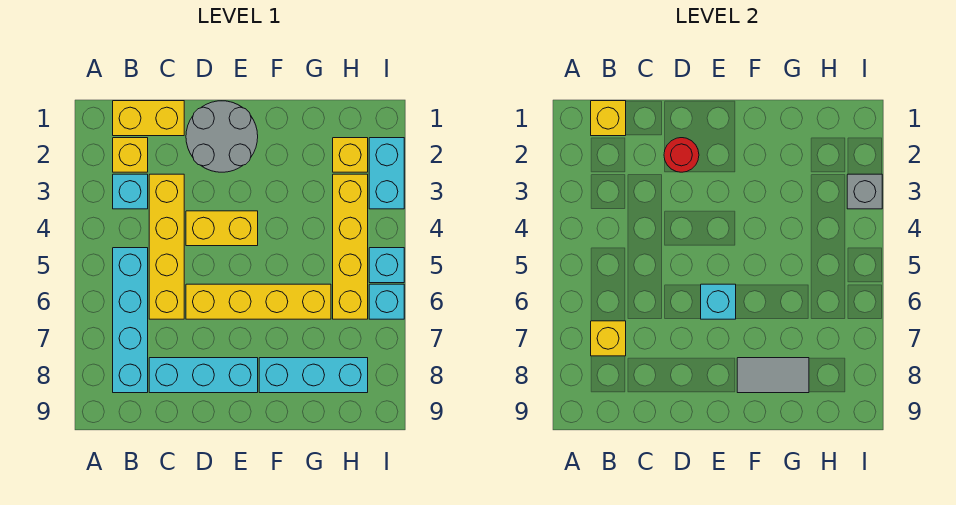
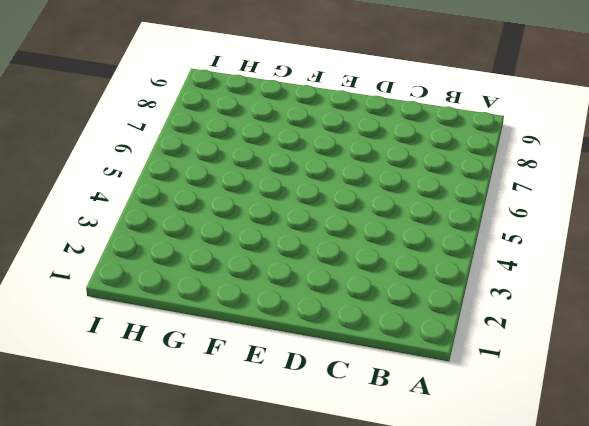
none -> yellow brick B1:C1 level 1
none -> yellow brick B2 level 1
none -> cyan brick B3 level 1

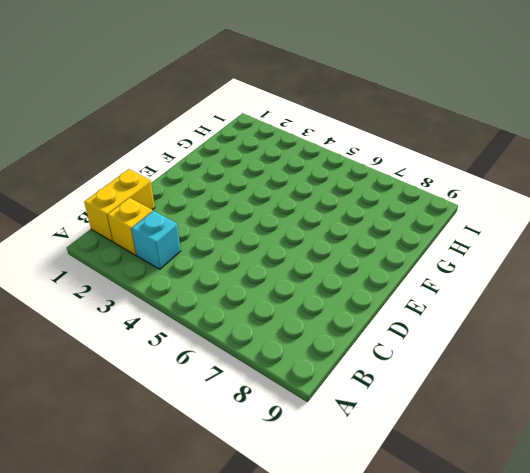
none -> cyan brick B5:B8 level 1
none -> yellow brick C3:C6 level 1
none -> cyan brick C8:E8 level 1

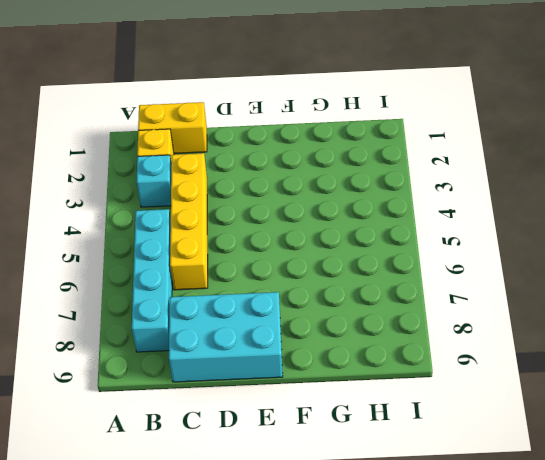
cyan brick C8:E9 level 1 -> cyan brick C8:E8 level 1
none -> grey round brick D1:E2 level 1
none -> yellow brick D4:E4 level 1
none -> yellow brick D6:G6 level 1

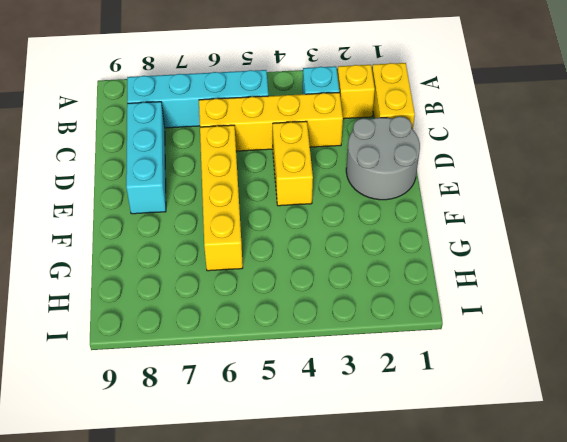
none -> cyan brick F8:H8 level 1
none -> yellow brick H2 level 1
none -> yellow brick H3:H6 level 1

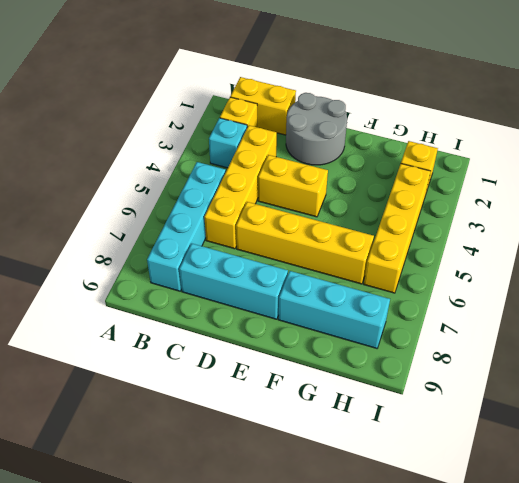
none -> cyan brick I2:I3 level 1
none -> cyan brick I5 level 1
none -> cyan brick I6 level 1

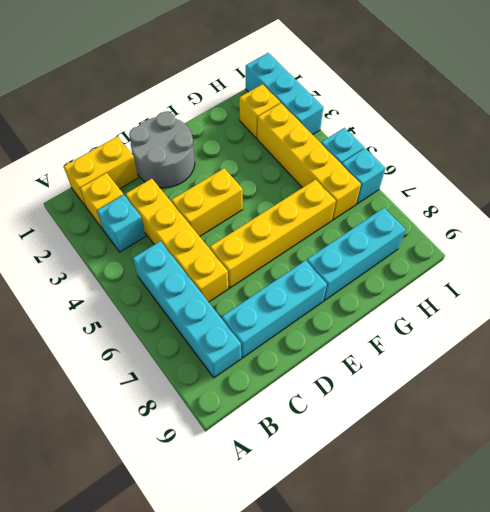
cyan brick I1:I3 level 1 -> cyan brick I2:I3 level 1
none -> yellow brick B1 level 2
none -> yellow brick B7 level 2
none -> red round brick D2 level 2

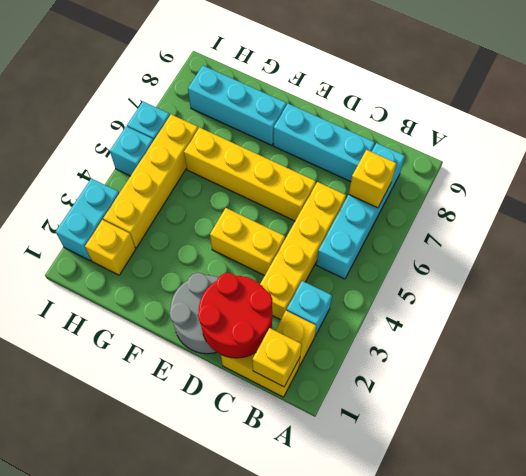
red round brick C1:D2 level 2 -> red round brick D2 level 2
none -> cyan brick E6 level 2
none -> grey tile F8:G8 level 2
none -> grey brick I3 level 2

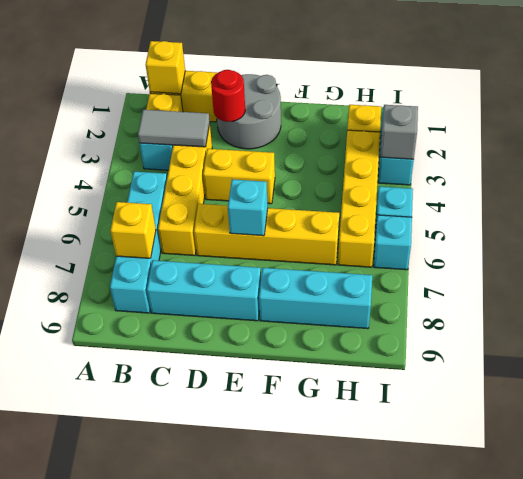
grey tile B3:C3 level 2 -> grey tile F8:G8 level 2

